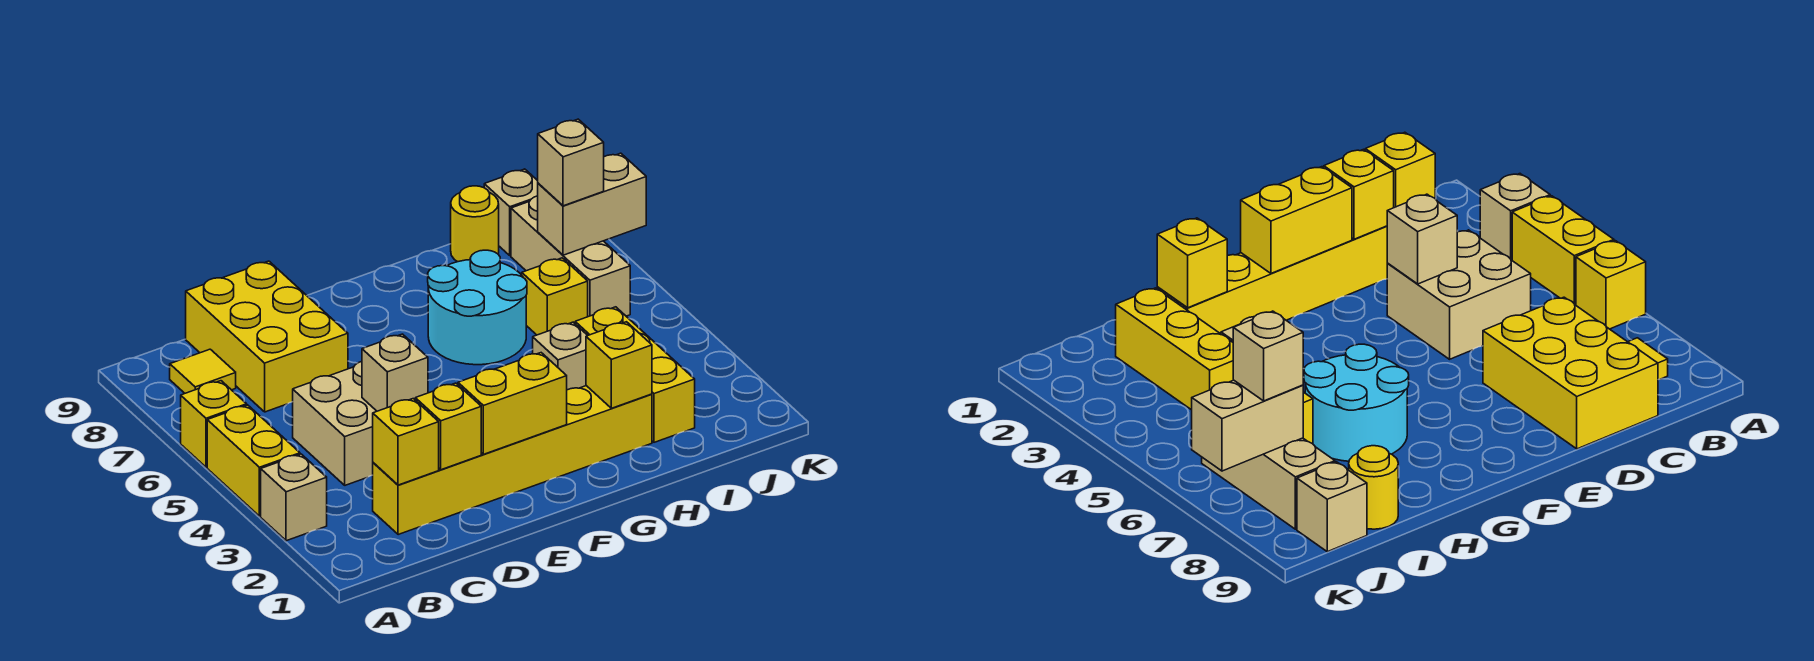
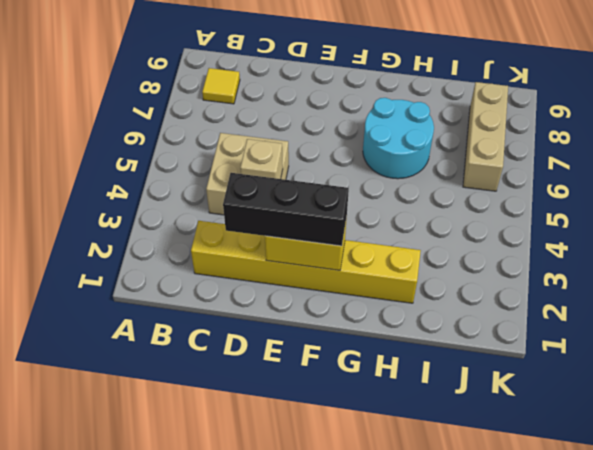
black brick D2:F2 level 3 -> none
none -> tan brick A3 level 1
none -> yellow brick A4:A5 level 1
none -> yellow brick A6 level 1

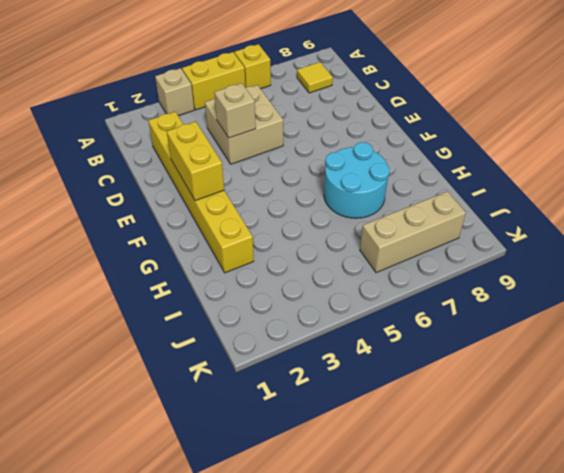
none -> yellow brick C7:D9 level 1
none -> tan brick H4 level 1
none -> yellow brick I2:I4 level 1

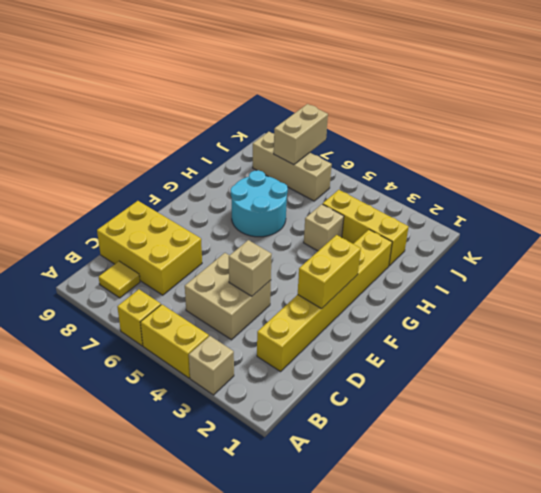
none -> yellow brick I6 level 1
none -> yellow round brick I9 level 1
none -> tan brick J9 level 1

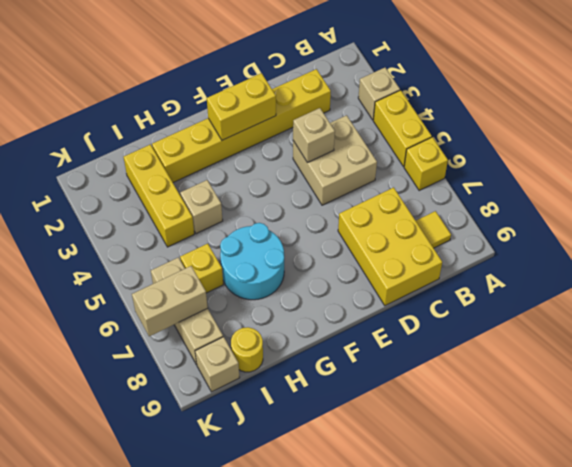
none -> yellow brick C2 level 2
none -> yellow brick D2 level 2
none -> yellow brick H2 level 2

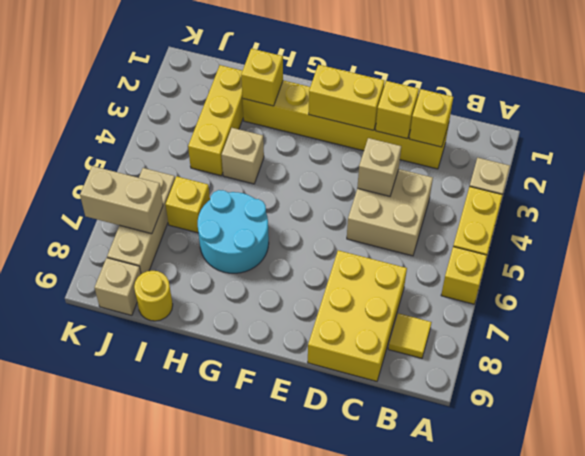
none -> tan brick J7 level 3

